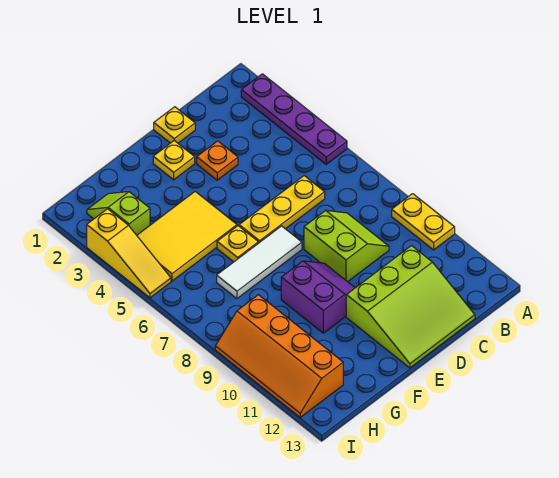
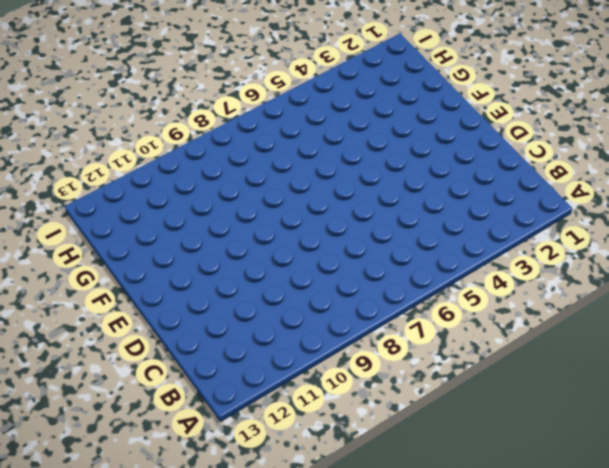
none -> purple plate A2:A5 level 1
none -> yellow plate A9:A10 level 1
none -> yellow plate C6:E6 level 1

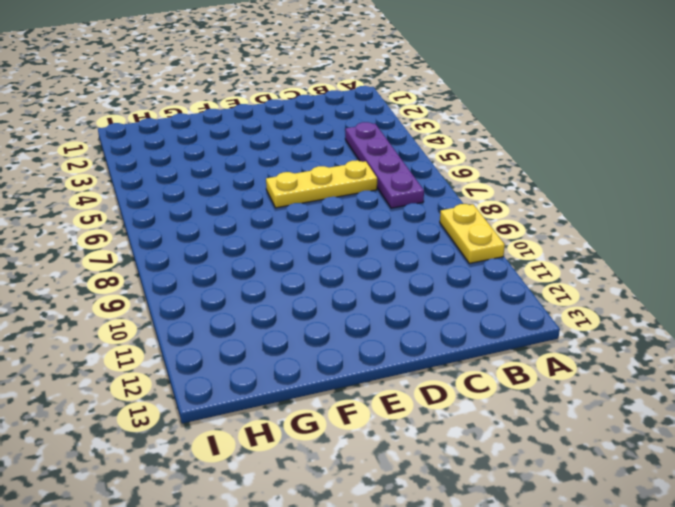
purple plate B4:B7 level 1 -> purple plate A2:A5 level 1
none -> lime slope C8:D9 level 1 top D
none -> lime slope C11:E13 level 1 top 11
none -> yellow plate D1 level 1

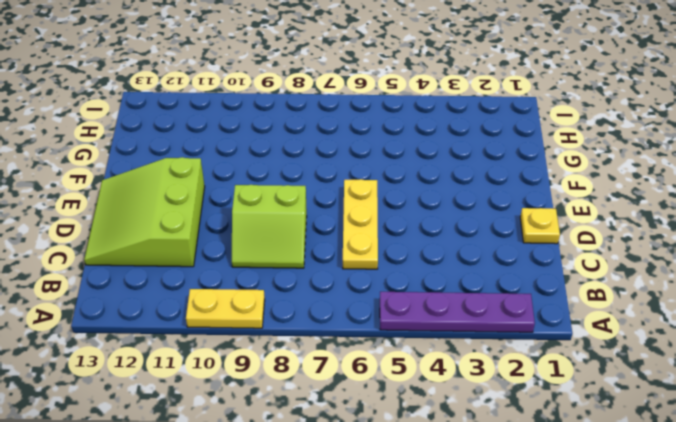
none -> orange plate D3 level 1
none -> yellow plate E2 level 1
none -> white tile E7:G7 level 1

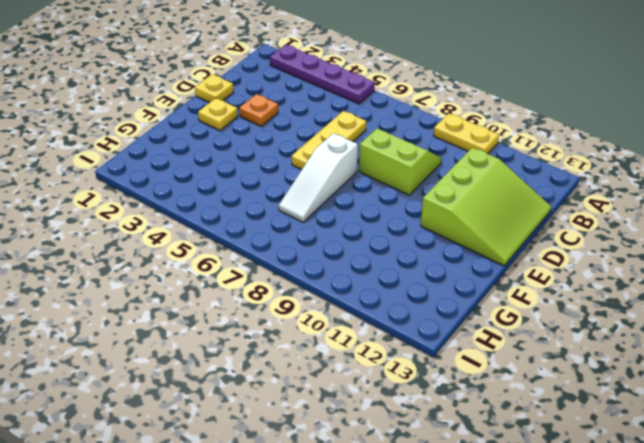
white slope E7:G7 level 1 top E -> white tile E7:G7 level 1
none -> purple slope E9:F10 level 1 top F
none -> yellow tile F4:H5 level 1
none -> yellow plate F6 level 1

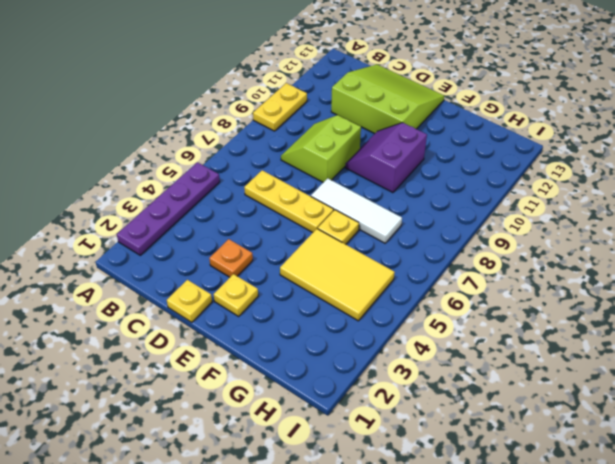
none -> lime slope H2:H3 level 1 top 3
none -> orange slope H9:I12 level 1 top H
none -> yellow slope I3:I5 level 1 top 3

